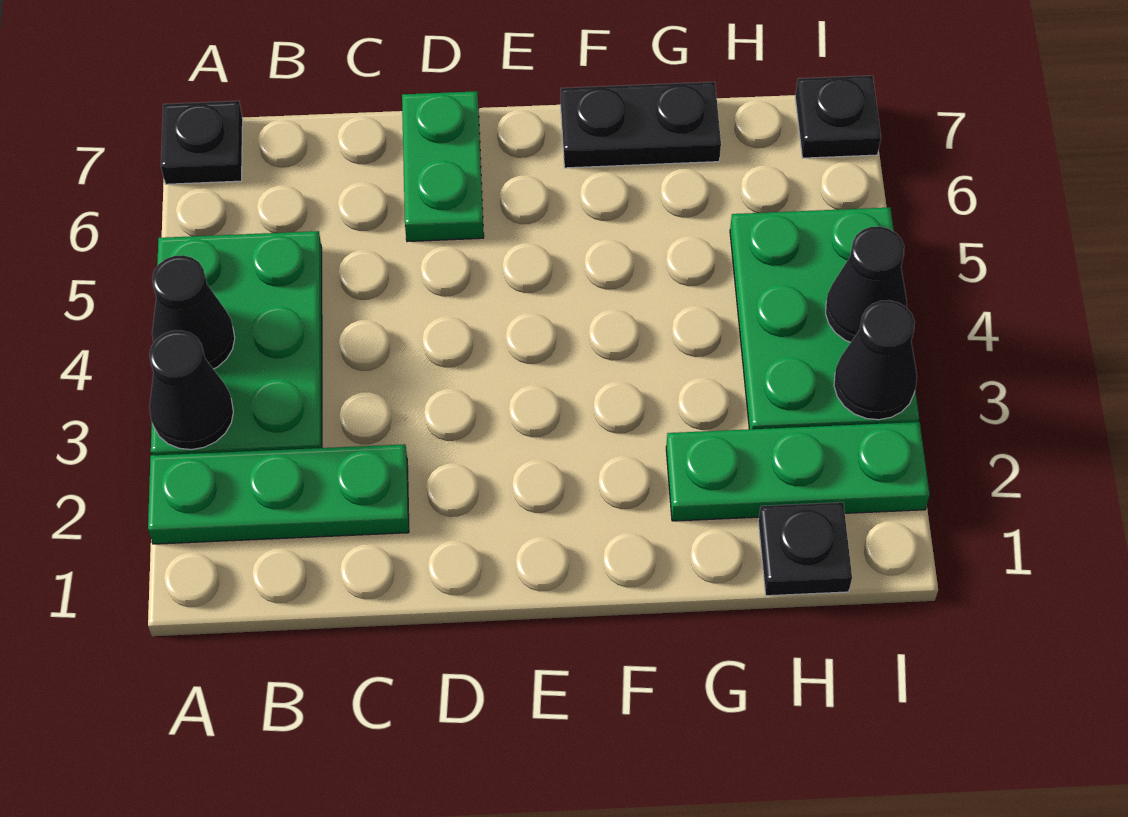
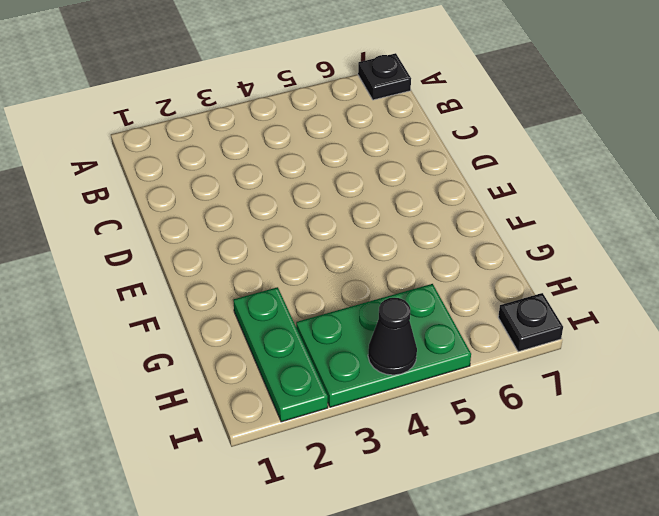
none -> green plate A2:C2 level 1
none -> green plate A3:B5 level 1
none -> green plate D6:D7 level 1

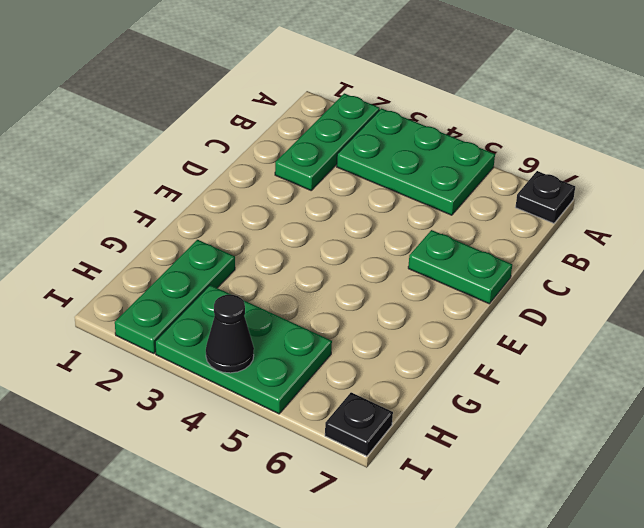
none -> black plate F7:G7 level 1
none -> black plate H1 level 1
none -> black cone A3 level 2

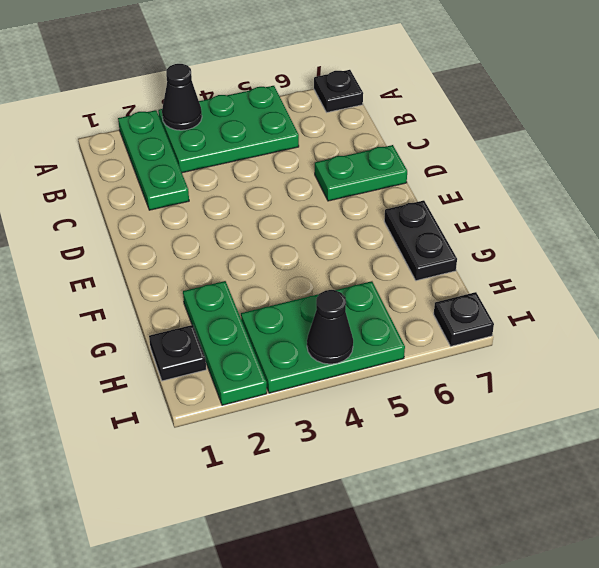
none -> black cone A4 level 2
none -> black cone I3 level 2

